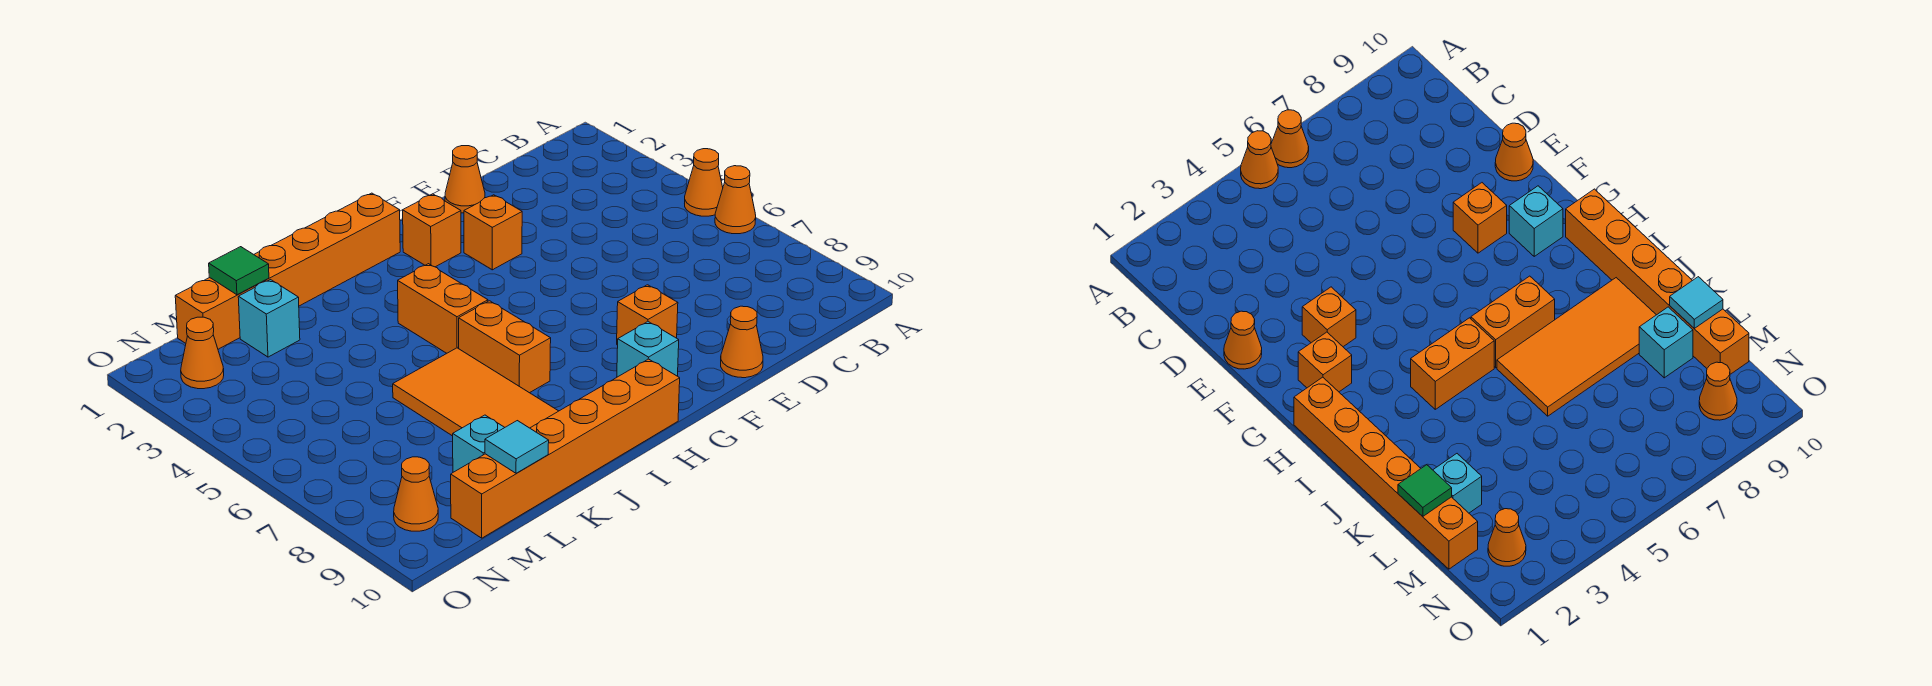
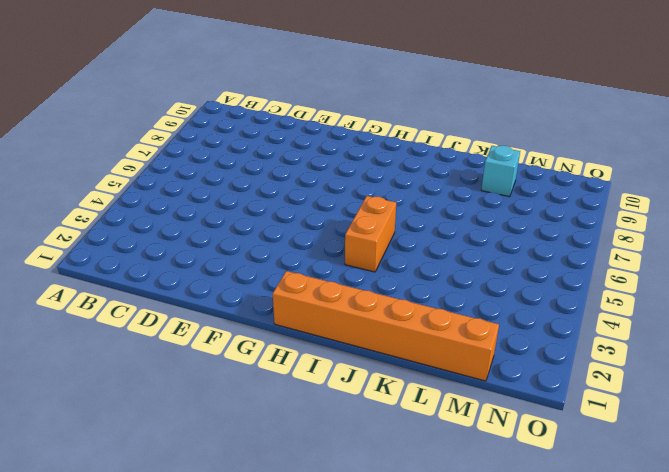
none -> orange cone A5 level 1
none -> orange cone A6 level 1
none -> orange cone E1 level 1

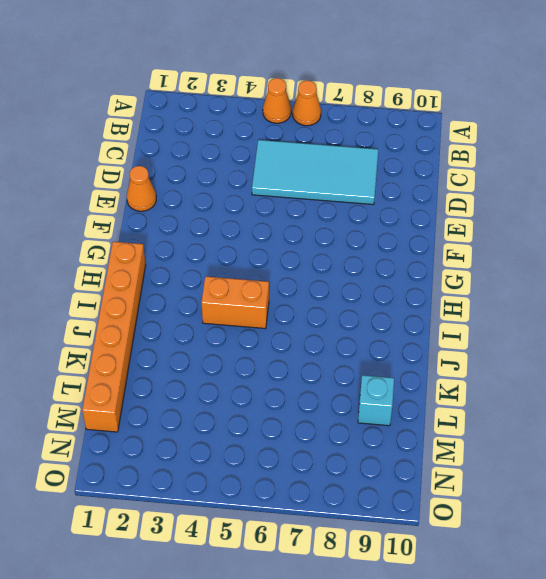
cyan tile C5:D8 level 1 -> none
none -> orange cone E10 level 1
none -> orange brick F3 level 1
none -> orange brick F8 level 1

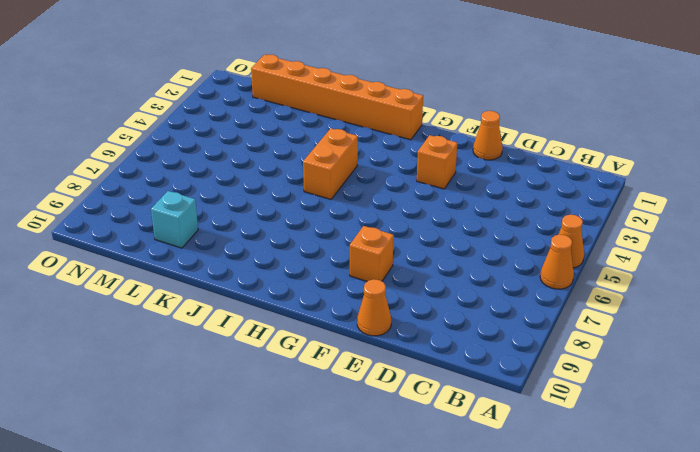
none -> orange brick G2 level 1
none -> cyan brick G9 level 1
none -> orange brick H10:M10 level 1

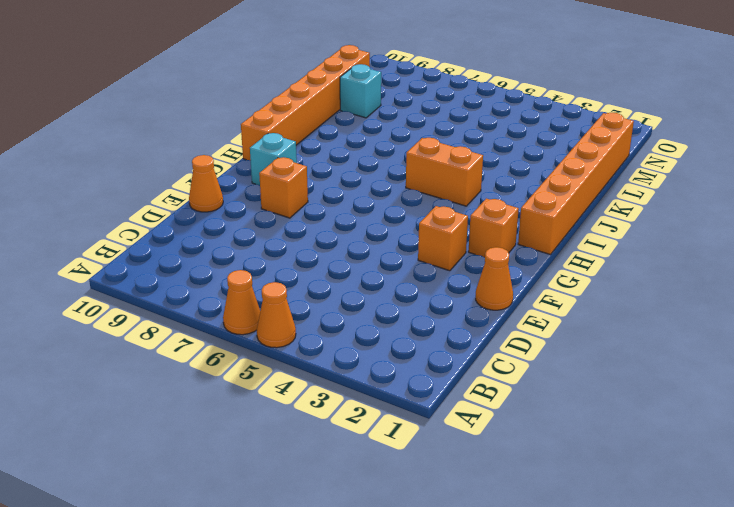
none -> orange brick I6:I7 level 1
none -> orange tile J6:K9 level 1
none -> cyan brick L2 level 1

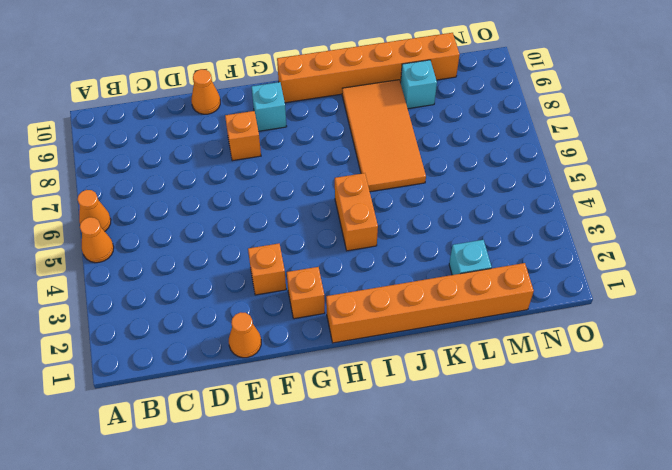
none -> orange brick I6:I7 level 1
none -> orange cone N2 level 1
none -> orange cone N9 level 1

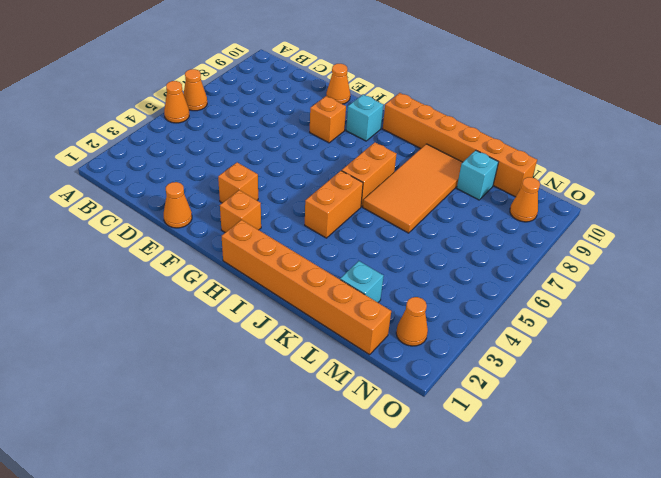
none -> green tile L1 level 2
none -> cyan tile L10 level 2

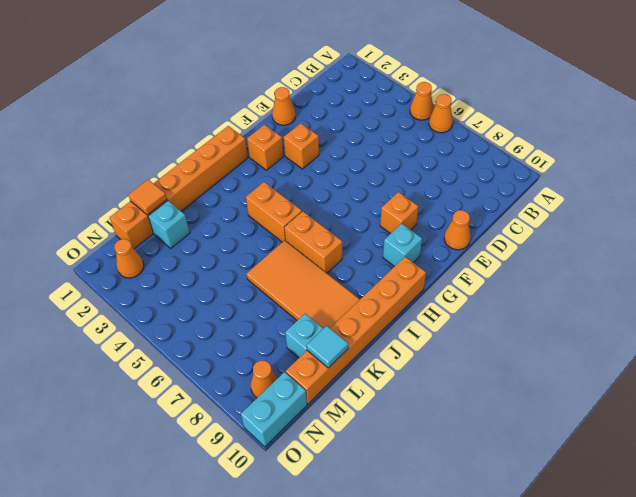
orange tile L1 level 2 -> green tile L1 level 2
cyan brick N10:O10 level 1 -> none

